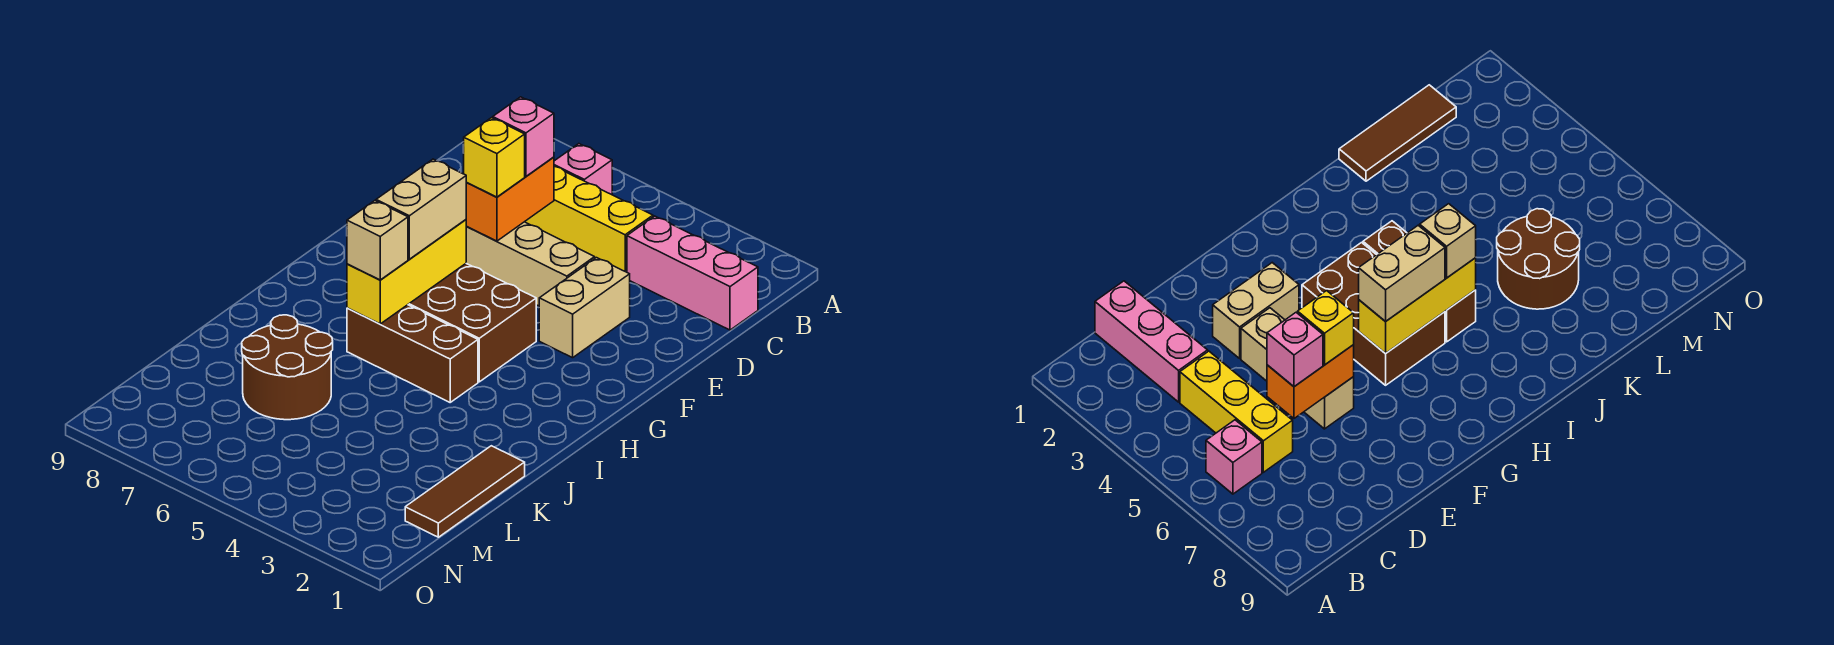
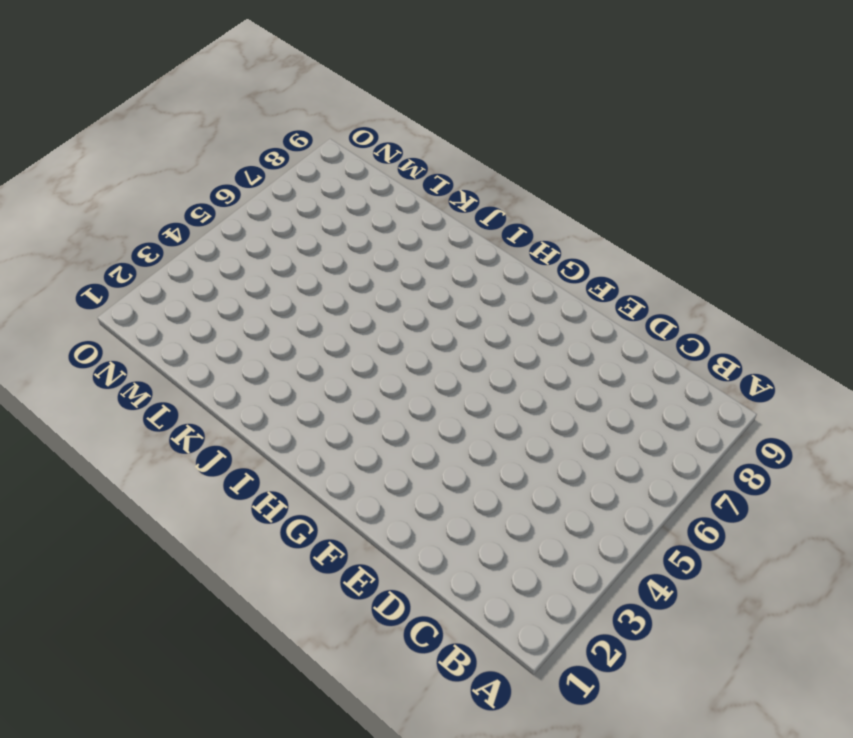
none -> pink brick B6 level 1
none -> pink brick C1:C3 level 1
none -> yellow brick C4:C6 level 1

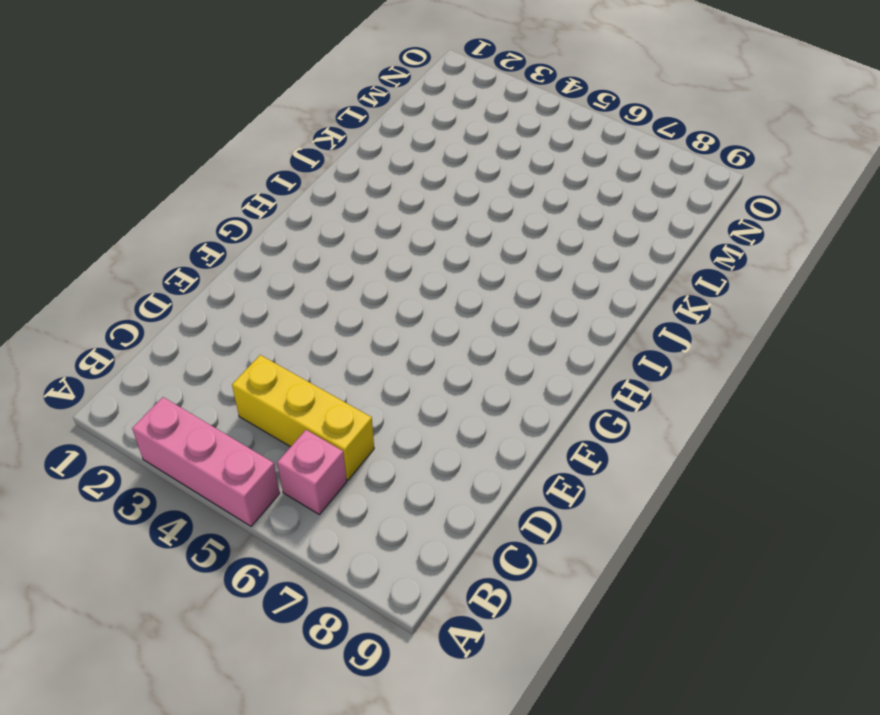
pink brick A3:A5 level 1 -> pink brick C1:C3 level 1
none -> tan brick E3:F3 level 1
none -> tan brick E4:E6 level 1
none -> brown brick G4:H6 level 1

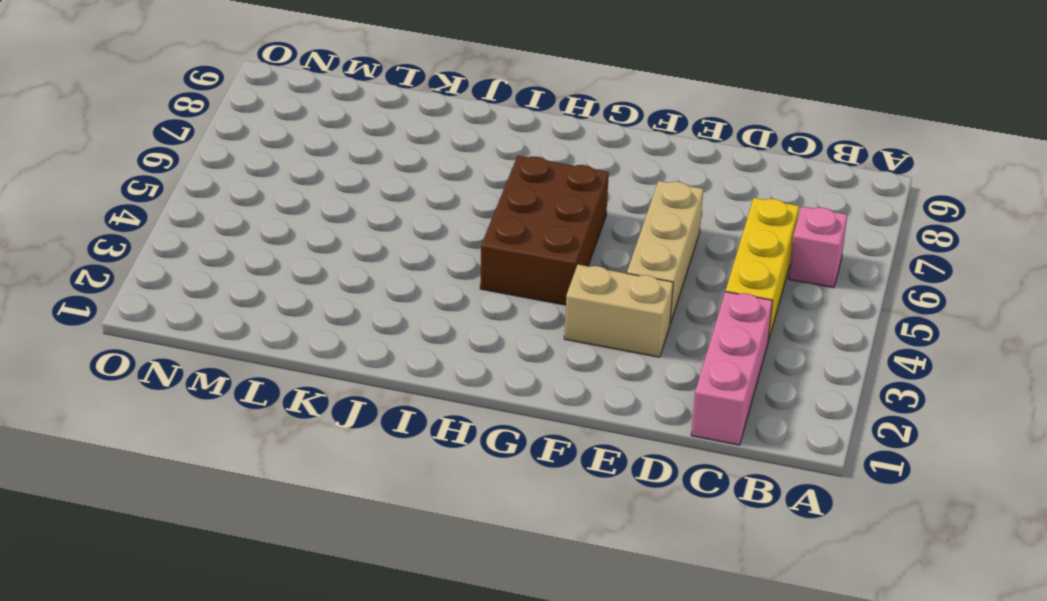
none -> brown brick I4:I6 level 1
none -> brown tile K1:M1 level 1
none -> brown round brick K6:L7 level 1

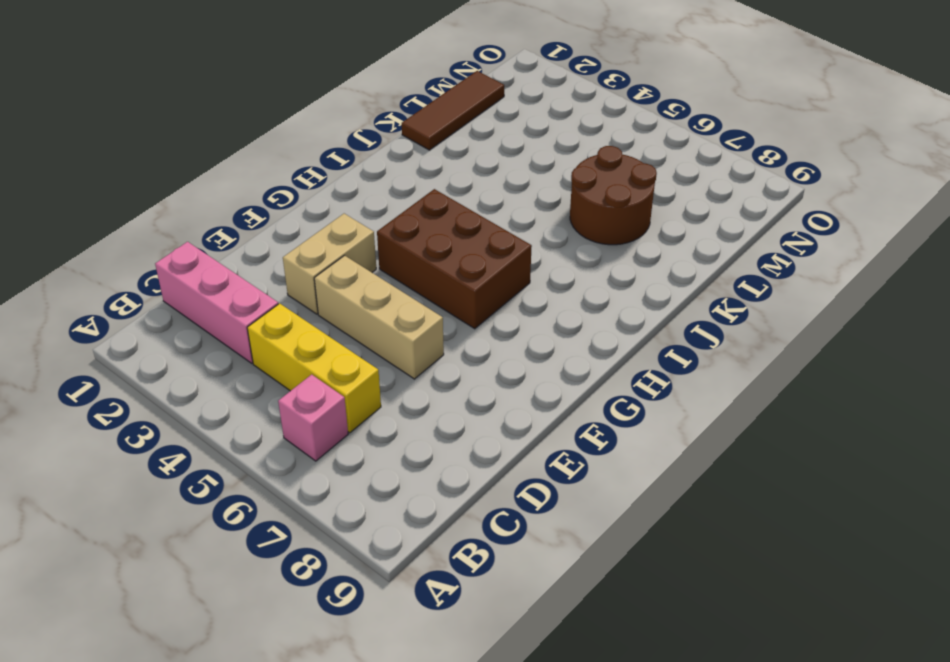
none -> brown brick I4:I6 level 1
none -> orange brick D6:E6 level 2
none -> yellow brick G6:I6 level 2

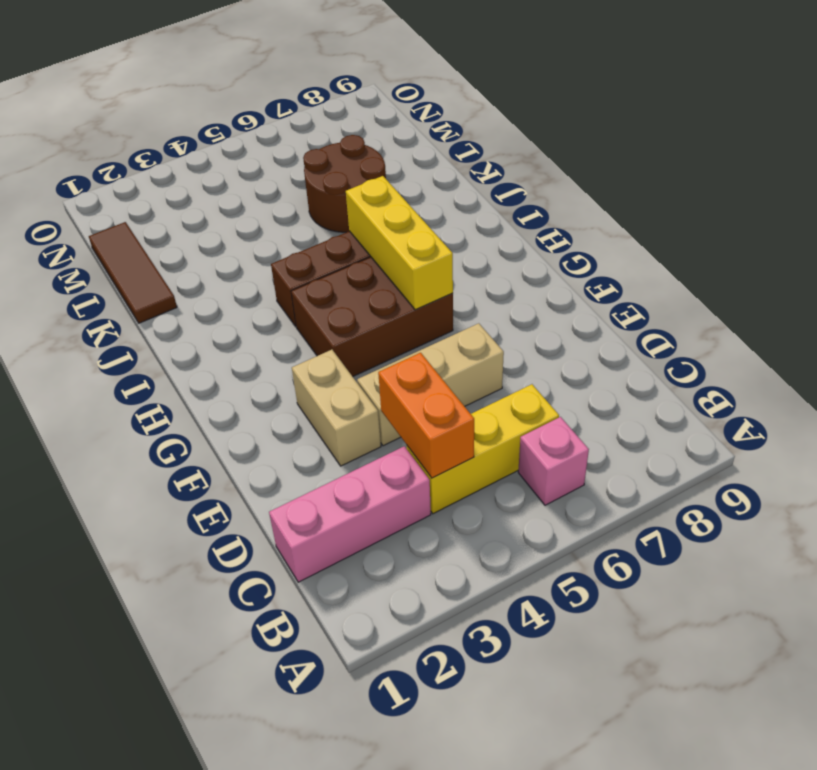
orange brick C4:D4 level 2 -> orange brick D6:E6 level 2
none -> pink brick D6 level 3
none -> yellow brick E6 level 3
none -> tan brick G6:H6 level 3

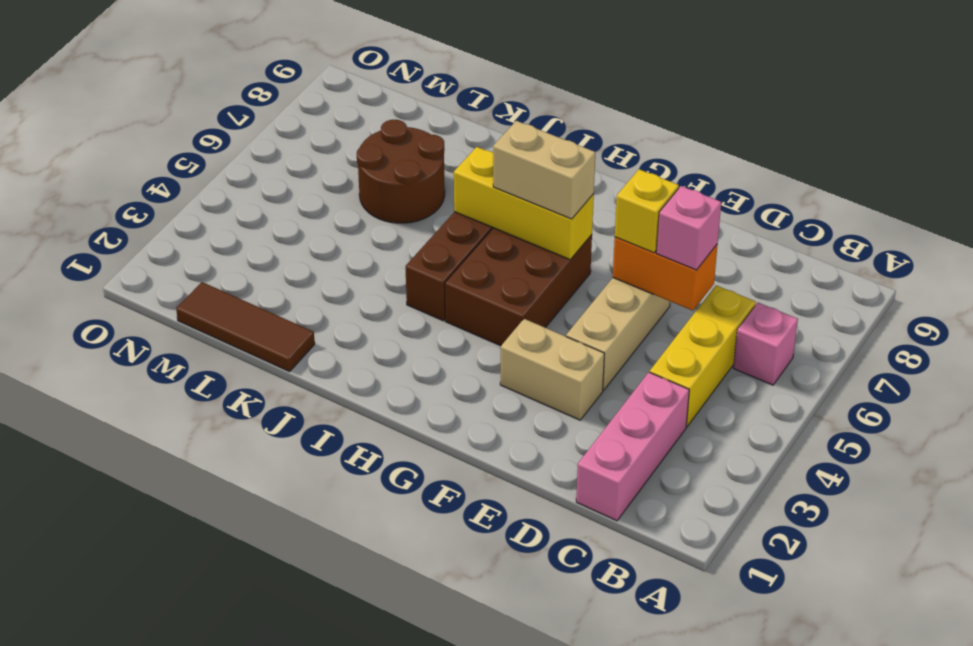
none -> tan brick I6 level 3

